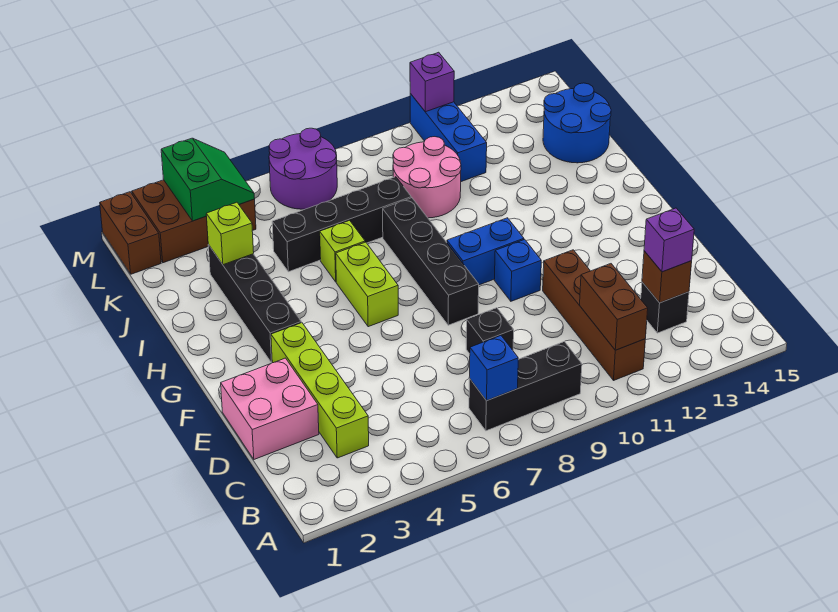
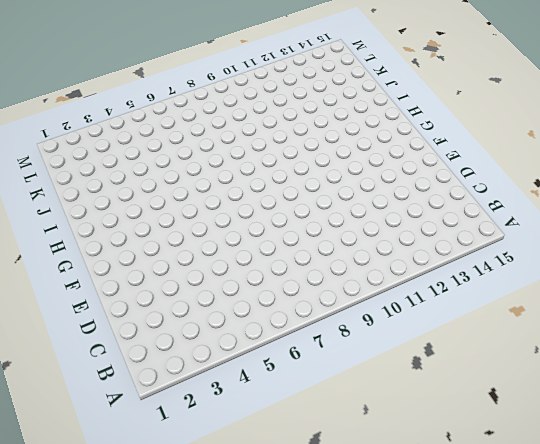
none -> black brick B7:B9 level 1
none -> brown brick B11:E11 level 1
none -> lime brick C3:F3 level 1

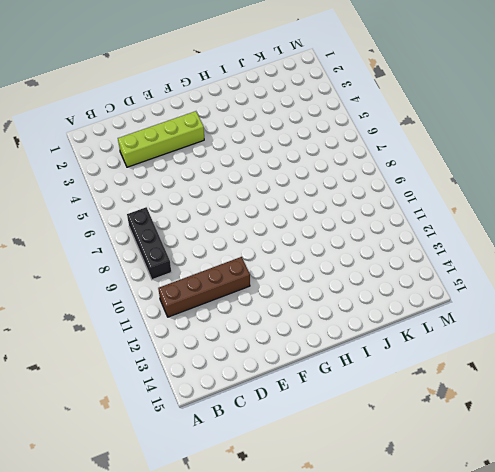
none -> black brick C13 level 1
none -> pink brick D1:E2 level 1
none -> black brick D8 level 1

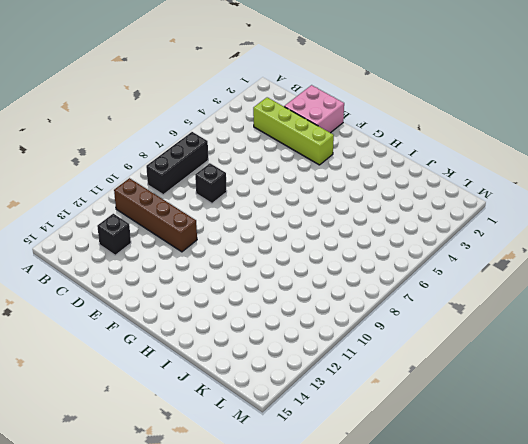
none -> black brick F8:I8 level 1
none -> blue brick F10 level 1
none -> black brick G3:J3 level 1

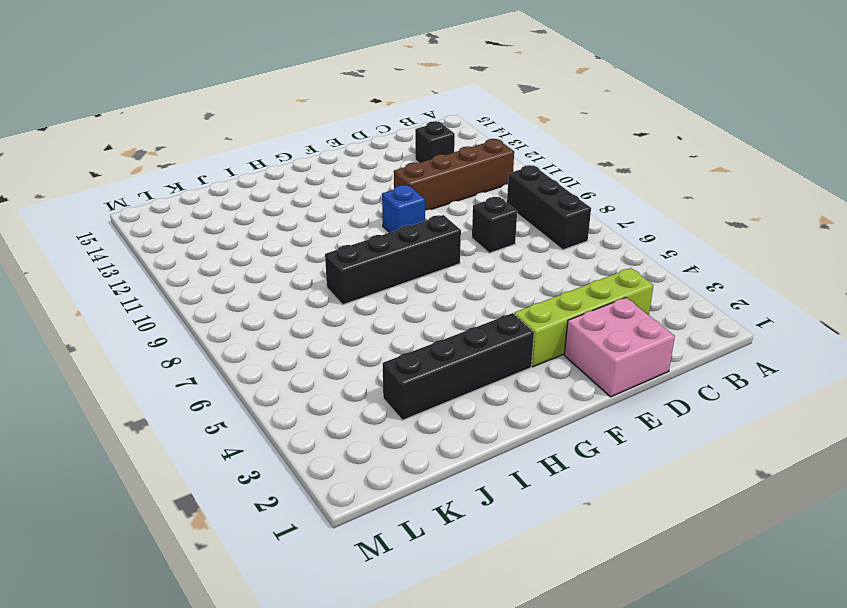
none -> lime brick G6:H6 level 1
none -> blue brick G9:G10 level 1
none -> lime brick I6 level 1

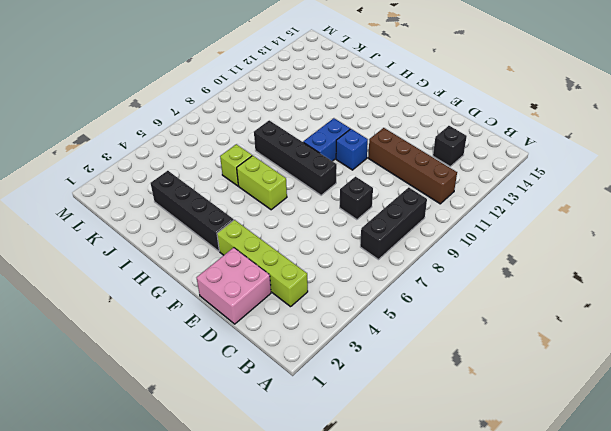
none -> black brick J5:J8 level 1
none -> pink round brick J9:K10 level 1
none -> blue round brick J14:K15 level 1

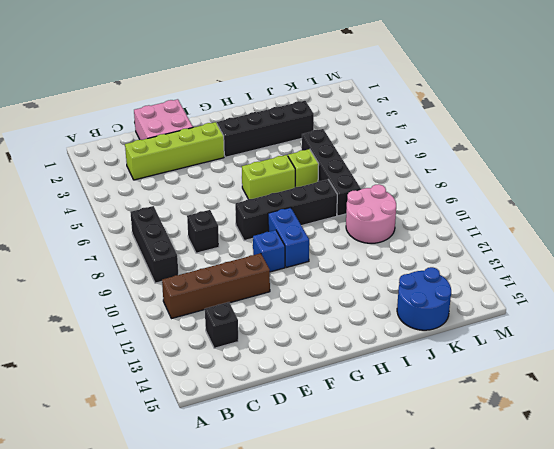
none -> blue brick K11:M11 level 1
none -> brown brick L1:M1 level 1
none -> brown brick L2:M4 level 1

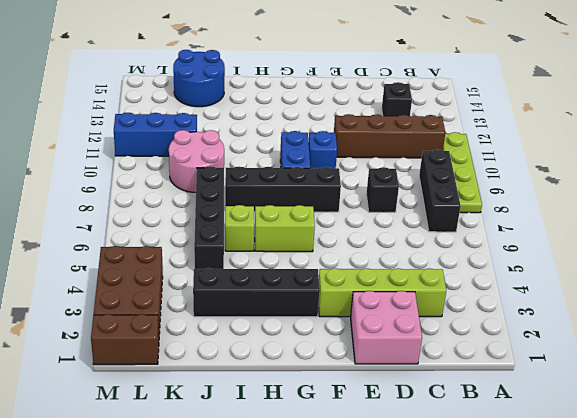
lime plate A8:A11 level 1 -> none
none -> purple round brick L6:M7 level 1
none -> blue brick B7 level 2
none -> brown brick B11:C11 level 2

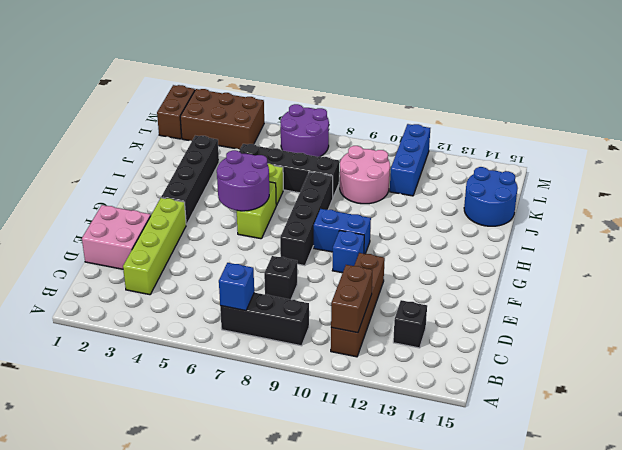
purple round brick G5:H6 level 2 -> none
none -> brown brick C13 level 2
none -> lime brick J3 level 2
none -> green slope L3:M4 level 2 top 3

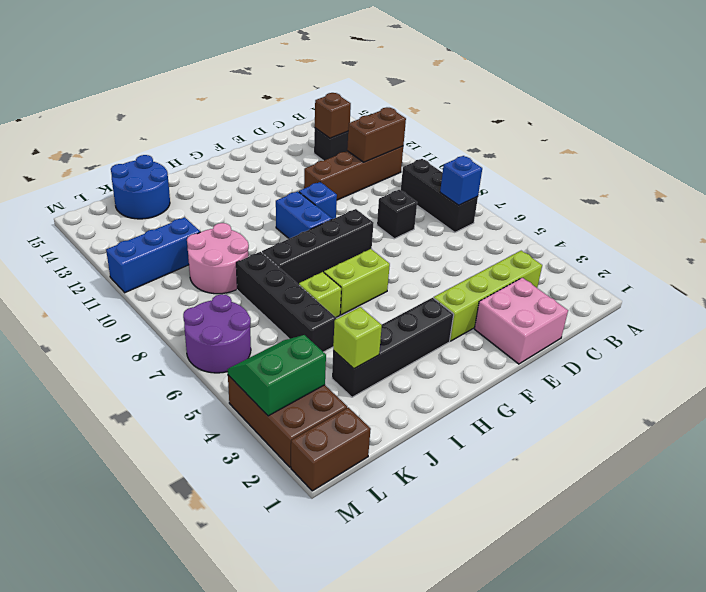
none -> purple brick M11 level 2
none -> purple brick C13 level 3

